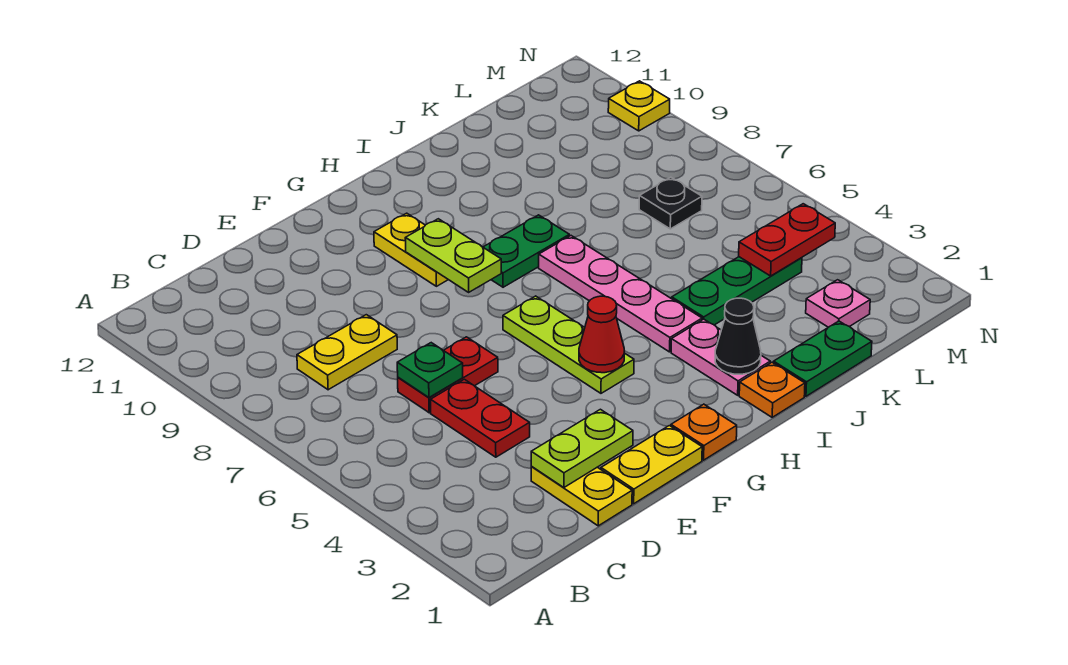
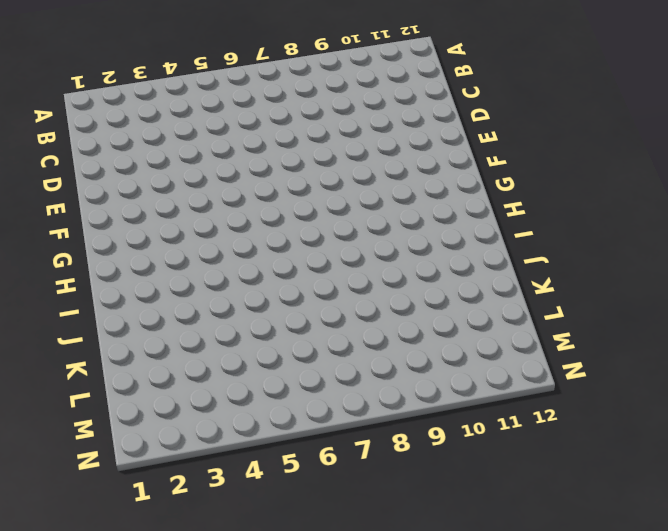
none -> yellow plate C8:D8 level 1
none -> yellow plate D1:D2 level 1
none -> red plate D4:D5 level 1

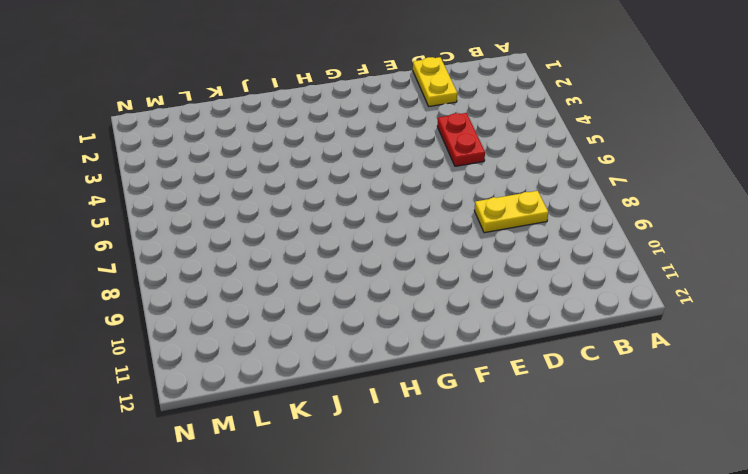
none -> red plate D6:E6 level 1
none -> yellow plate E1:F1 level 1
none -> orange plate G1 level 1

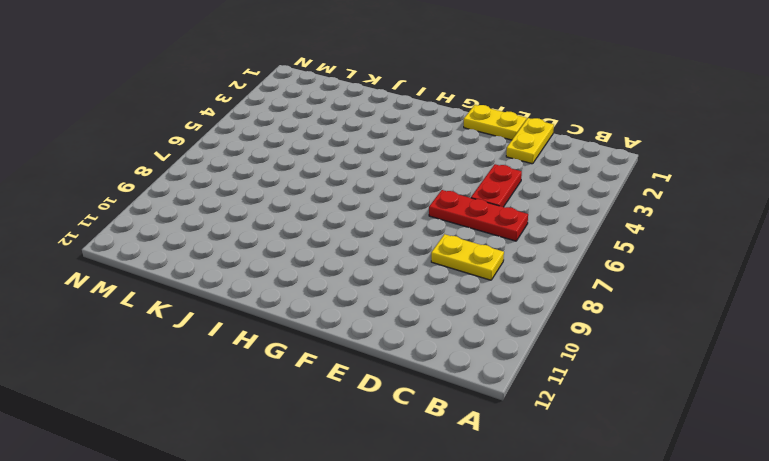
red plate C6:E6 level 1 -> red plate D6:E6 level 1
none -> orange plate G1 level 1
none -> lime plate G4:G6 level 1
none -> yellow plate G9:G10 level 1

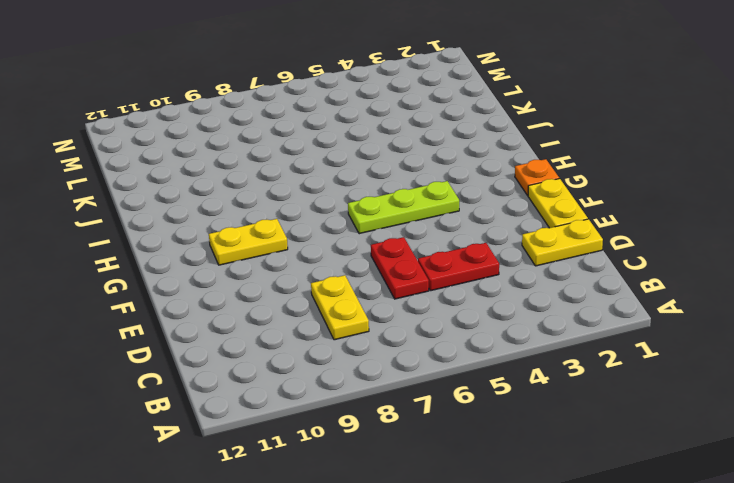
none -> green plate H8:I8 level 1
none -> orange plate I1 level 1
none -> pink plate I2:I3 level 1

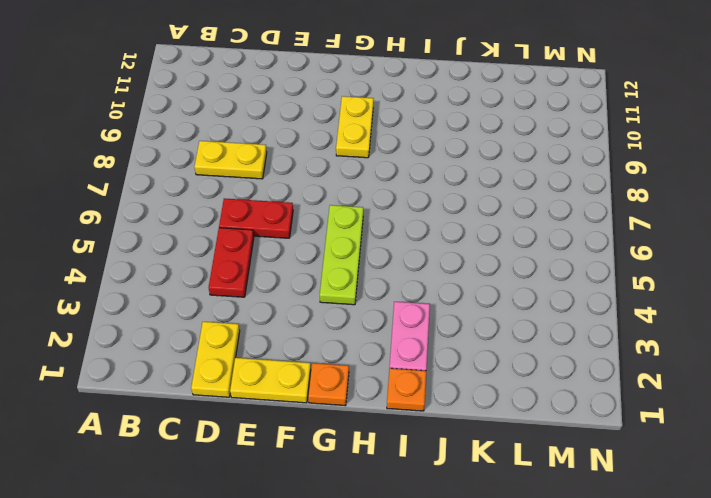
none -> green plate H8:I8 level 1
none -> pink plate I4:I7 level 1
none -> green plate J1:K1 level 1

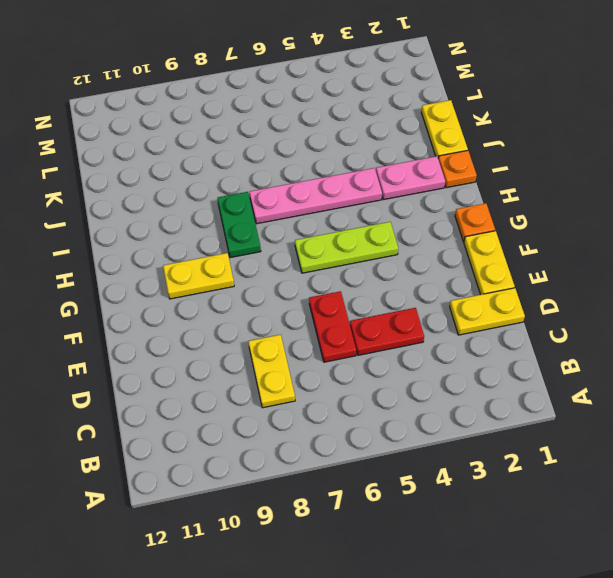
yellow plate J1:K1 level 1 -> green plate J1:K1 level 1
none -> green plate J4:L4 level 1
none -> pink plate L2 level 1
none -> black plate L7 level 1

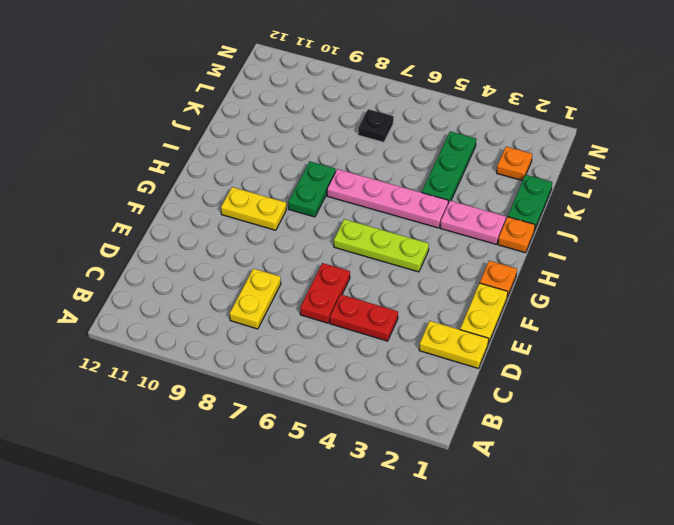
orange plate L2 level 1 -> pink plate L2 level 1
none -> yellow plate N10 level 1
none -> lime plate D2:E2 level 2
none -> green plate D6 level 2

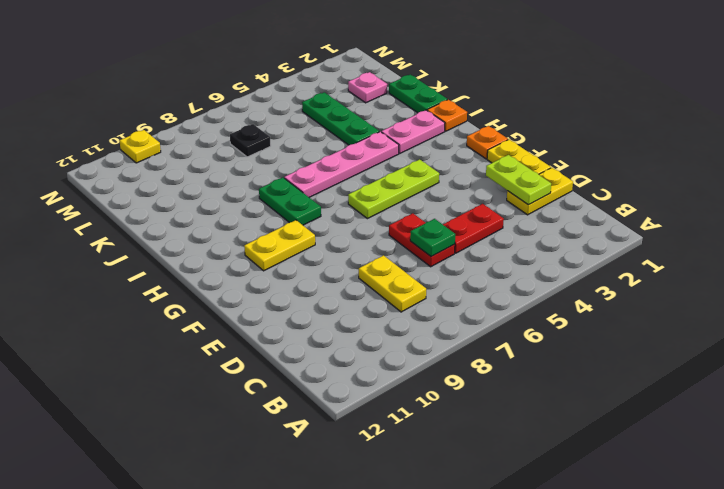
none -> red cone G4 level 2
none -> lime plate G8:G9 level 2
none -> black cone I2 level 2

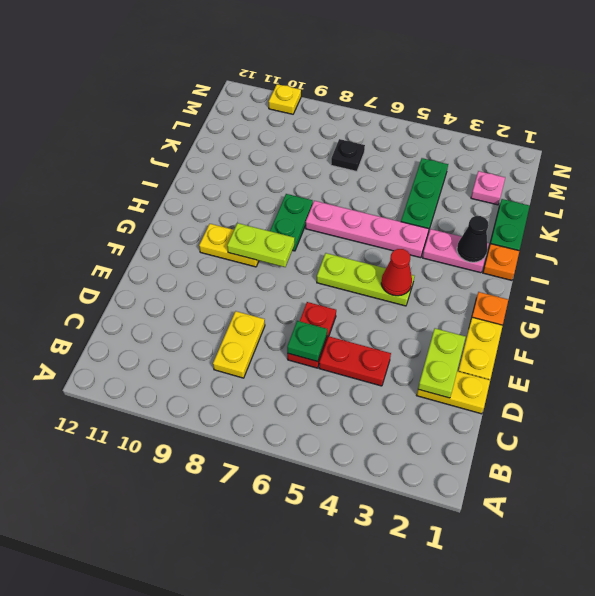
none -> red plate L4:M4 level 2

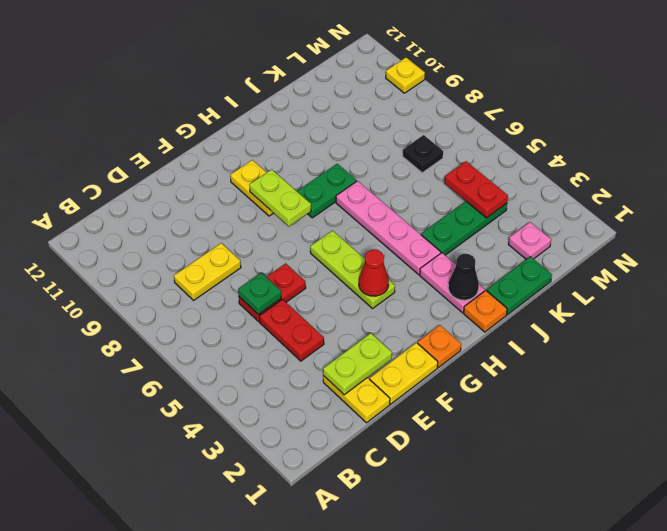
red plate L4:L5 level 2 -> red plate L4:M4 level 2

